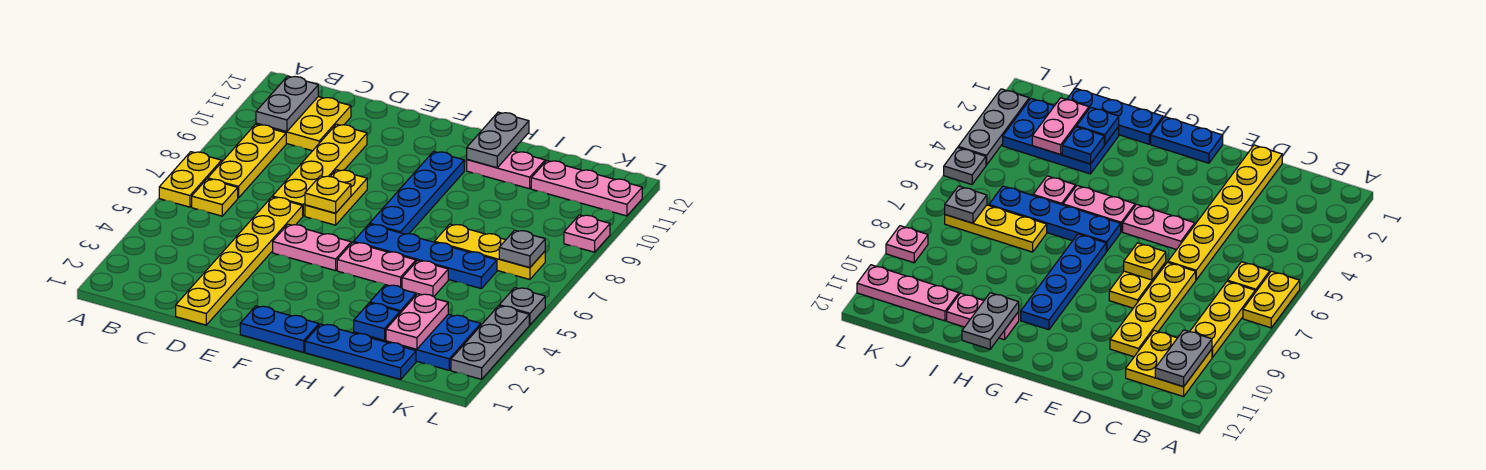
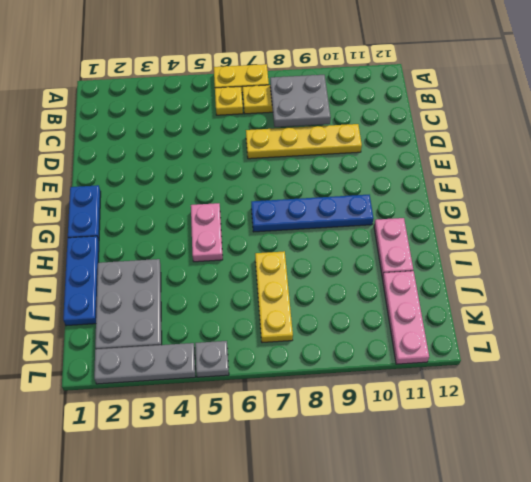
grey plate B8:C9 level 2 -> none
grey plate I2:K3 level 1 -> blue plate I2:K3 level 1
none -> yellow plate B10:C11 level 1
none -> yellow plate D1:D6 level 1
none -> pink plate E5:F5 level 1

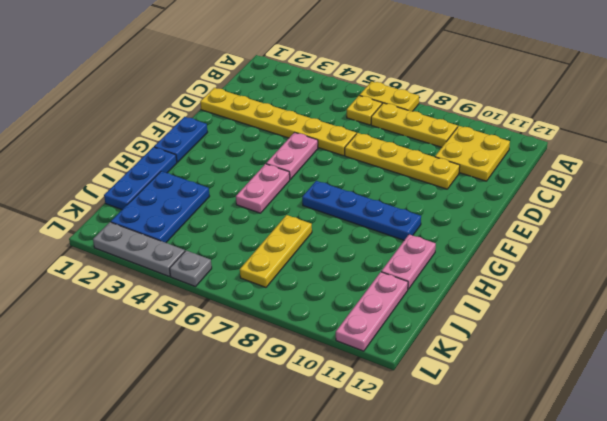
none -> yellow plate E7:E8 level 1
none -> blue plate G6:J6 level 1
none -> pink plate I5 level 1

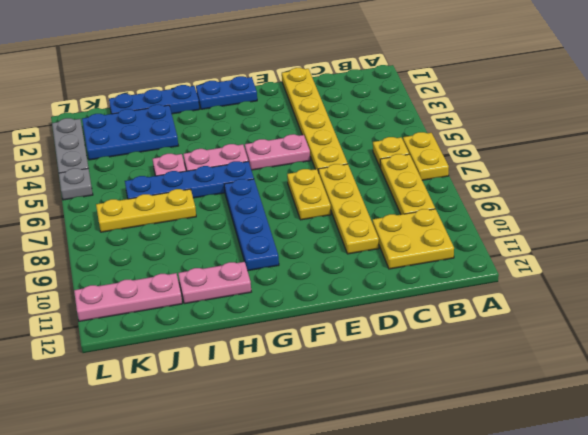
none -> pink plate L9 level 1
none -> grey plate B10:B11 level 2
none -> yellow plate E7 level 2

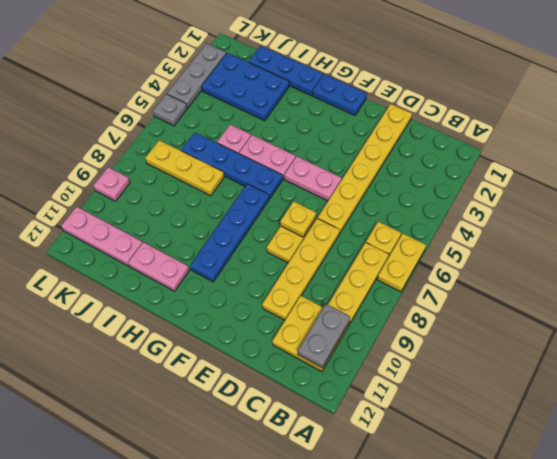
none -> grey plate H11:H12 level 2
none -> blue plate I2 level 2
none -> blue plate I3 level 2

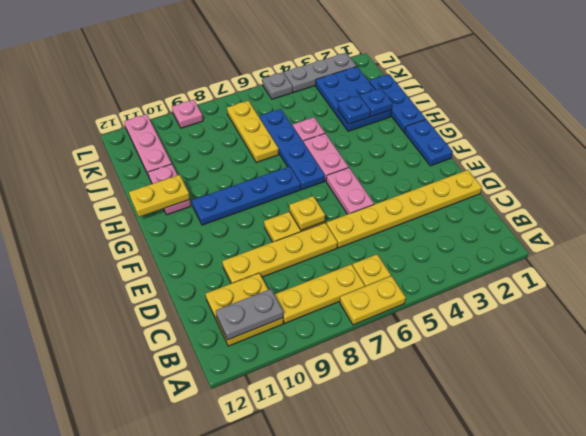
yellow plate H11:H12 level 2 -> grey plate H11:H12 level 2
none -> pink plate J2:J3 level 2
none -> grey plate K7 level 2

